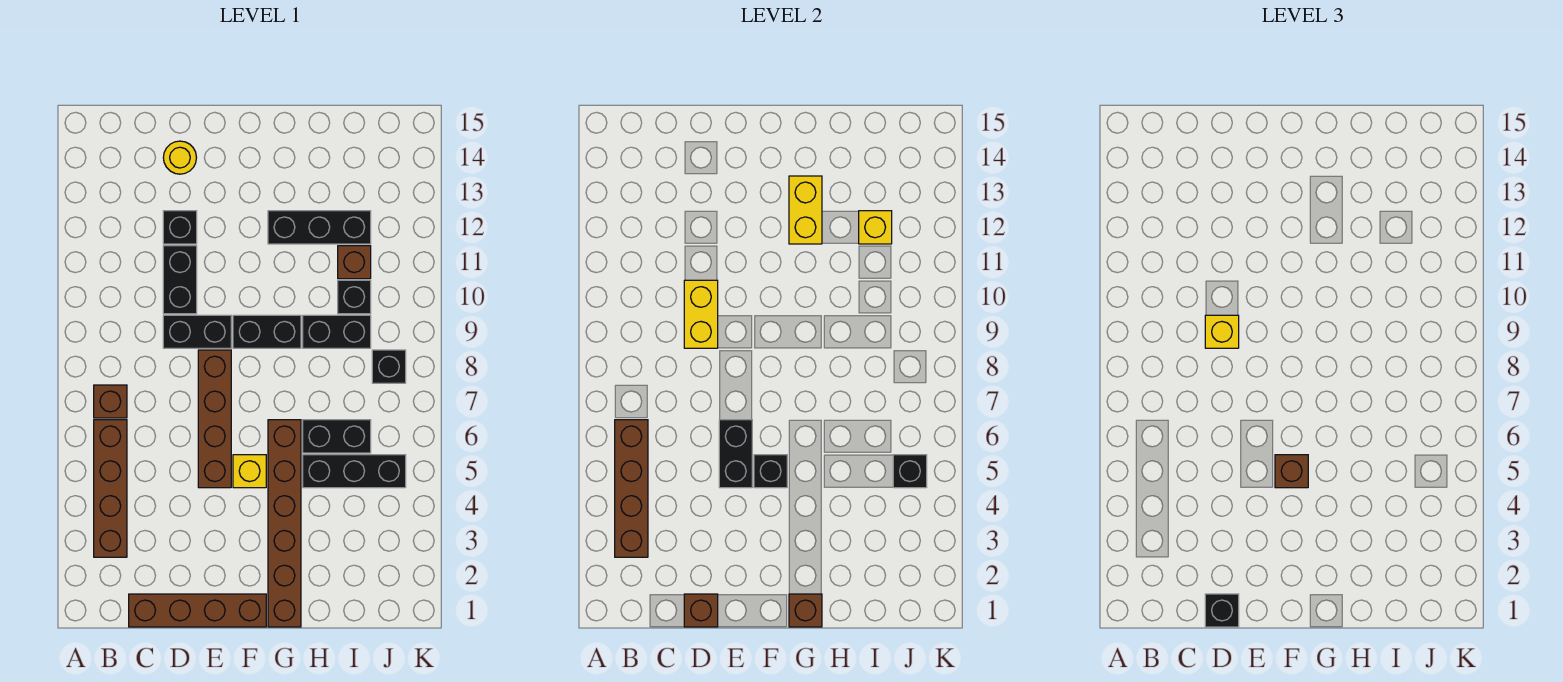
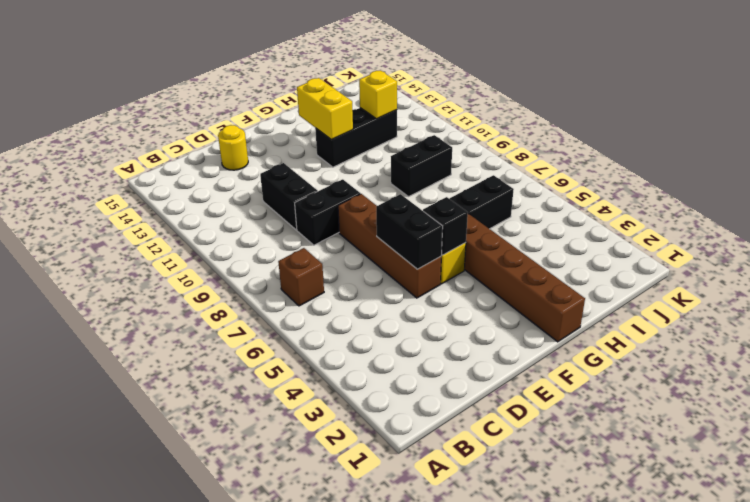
none -> brown brick B3:B6 level 1
none -> brown brick C1:F1 level 1
none -> black brick D12 level 1
none -> black brick F9:G9 level 1

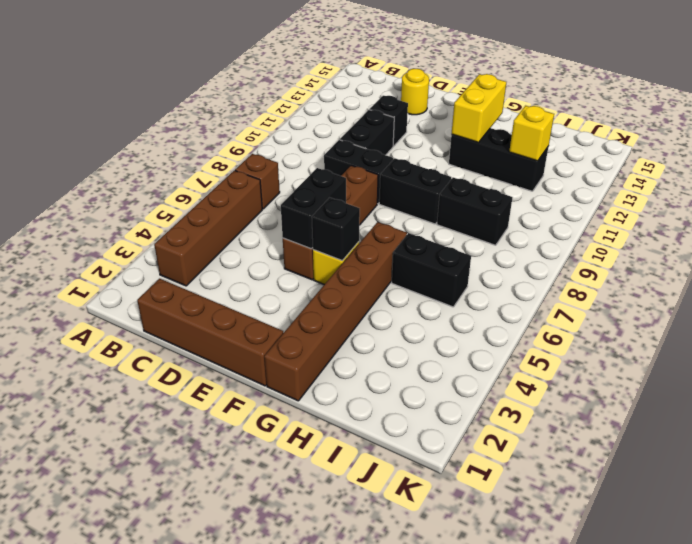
none -> black brick H5:J5 level 1
none -> black brick I10 level 1
none -> brown brick I11 level 1
none -> black brick J8 level 1

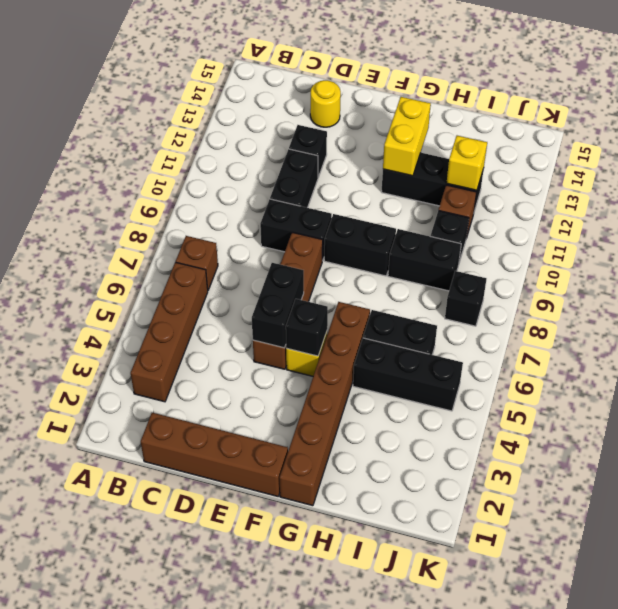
none -> brown brick B3:B6 level 2
none -> brown brick D1 level 2
none -> yellow brick D9:D10 level 2
none -> brown brick G1 level 2

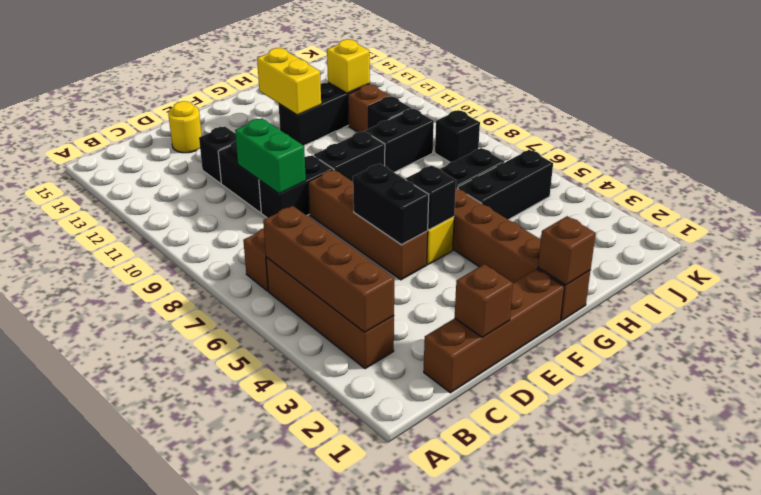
green brick D9:D10 level 2 -> yellow brick D9:D10 level 2
none -> black brick J5 level 2
none -> black brick D1 level 3
none -> yellow brick D9 level 3
none -> brown brick F5 level 3

